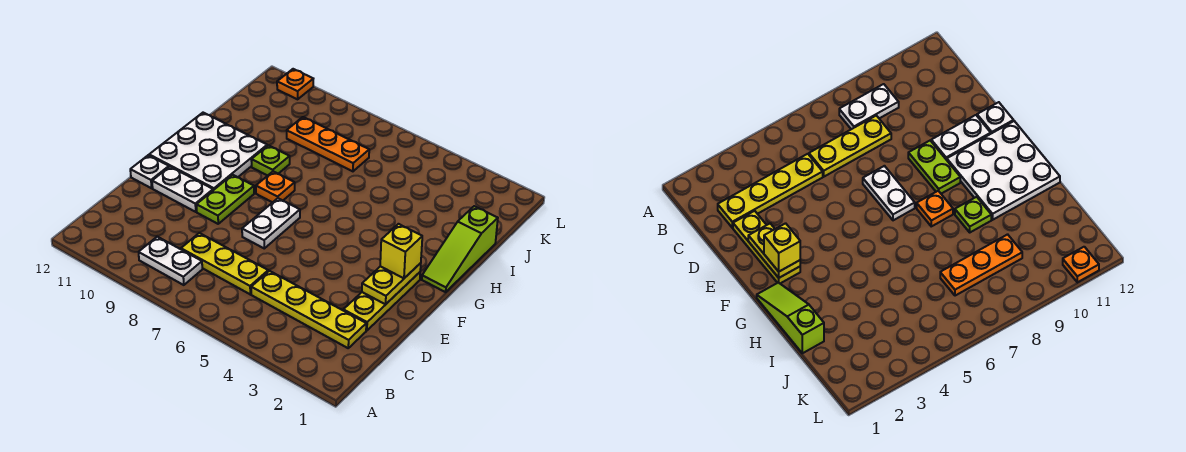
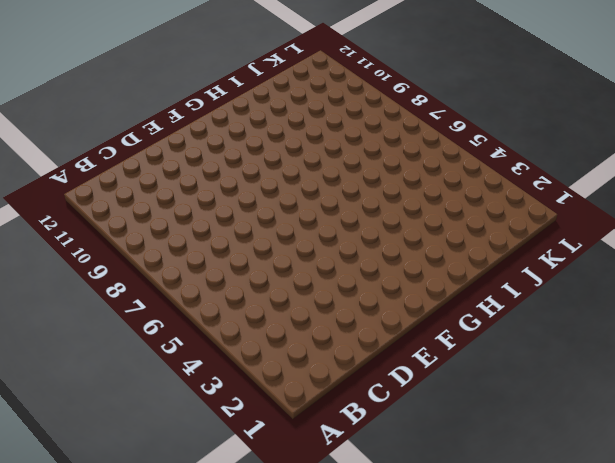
none -> white plate B8:B9 level 1
none -> yellow plate C2:C5 level 1
none -> yellow plate C6:C8 level 1

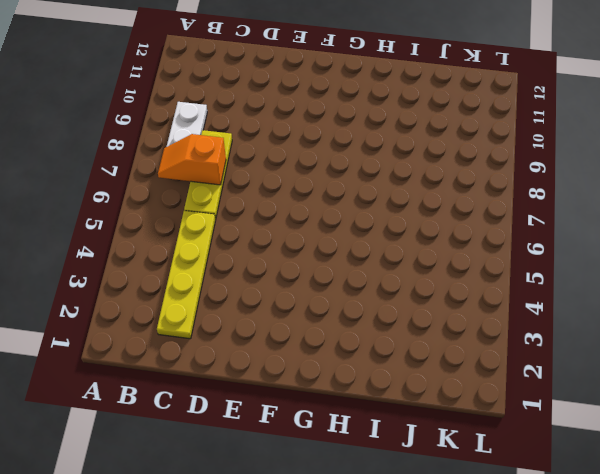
orange slope B7:C7 level 2 top C -> none
none -> yellow plate D2:F2 level 1
none -> white plate E7:F7 level 1
none -> lime plate E9:F9 level 1

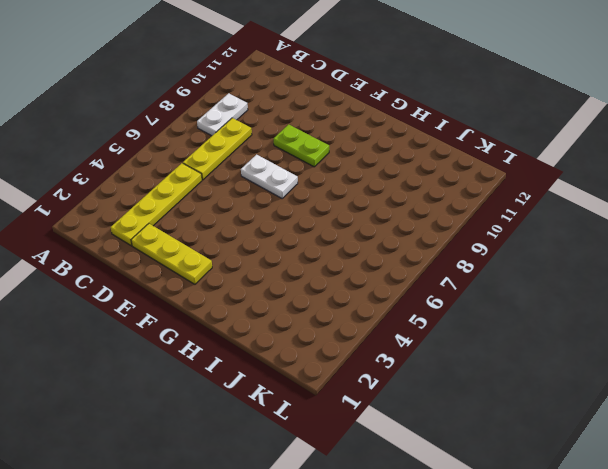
none -> white plate E10:E11 level 1
none -> white plate E12 level 1
none -> white plate F10:H12 level 1

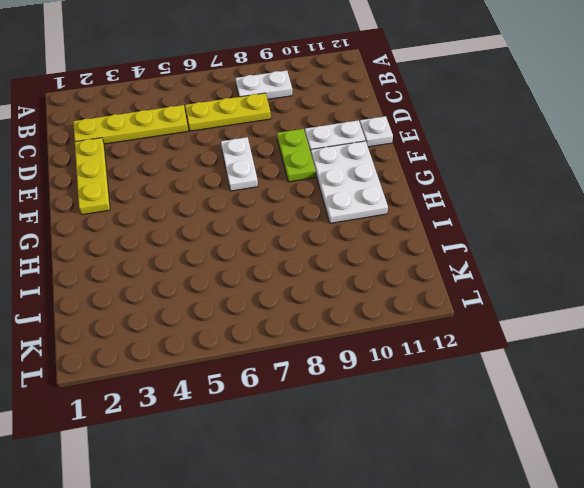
white plate F10:H11 level 1 -> white plate F10:H12 level 1
none -> lime slope G1:I1 level 1 top I
none -> orange plate G8 level 1
none -> lime plate H9 level 1

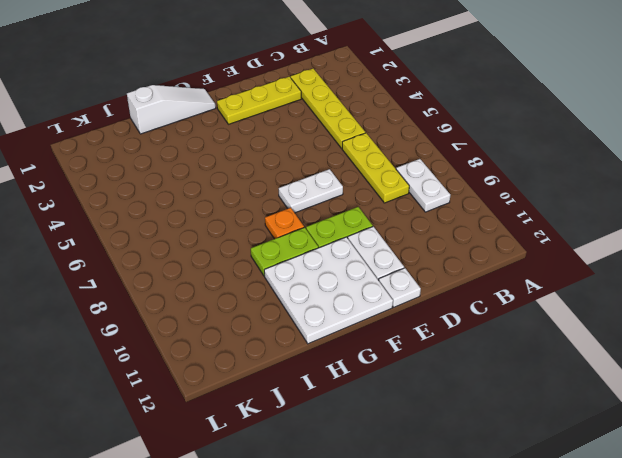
white slope G1:I1 level 1 top I -> lime slope G1:I1 level 1 top I
lime plate G9:H9 level 1 -> lime plate H9 level 1
none -> orange plate J7:J9 level 1
none -> orange plate L11 level 1
none -> yellow plate E2:F2 level 2

